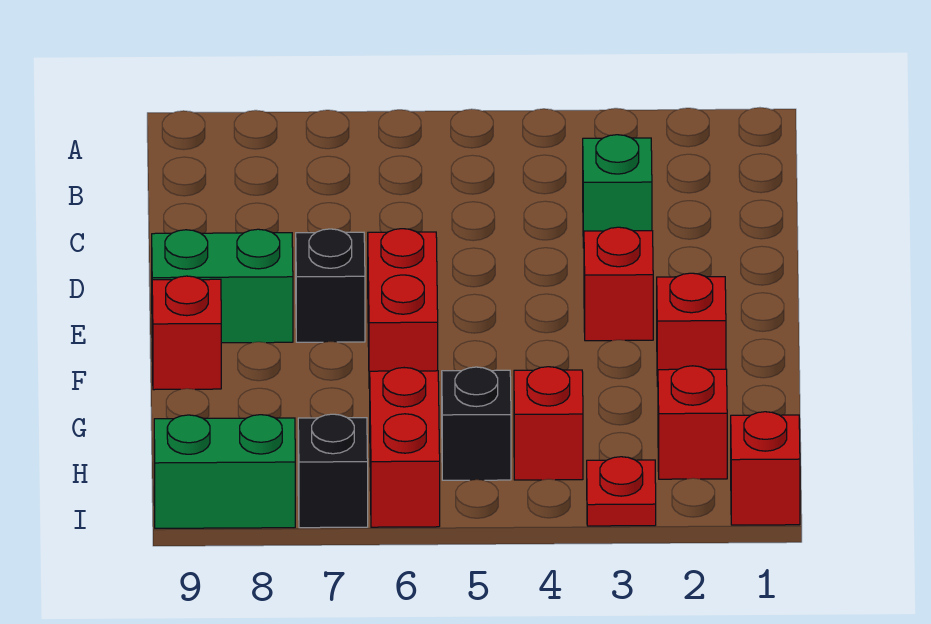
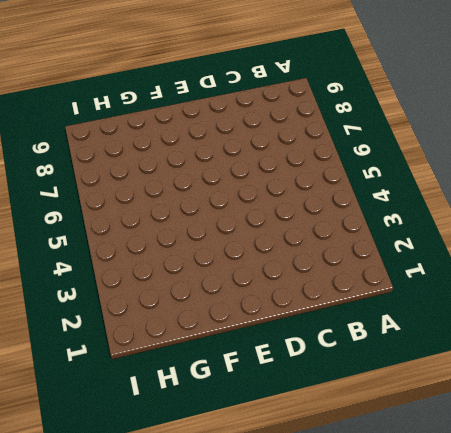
none -> green brick C3 level 1
none -> red brick E3 level 1
none -> red brick E6:F6 level 1

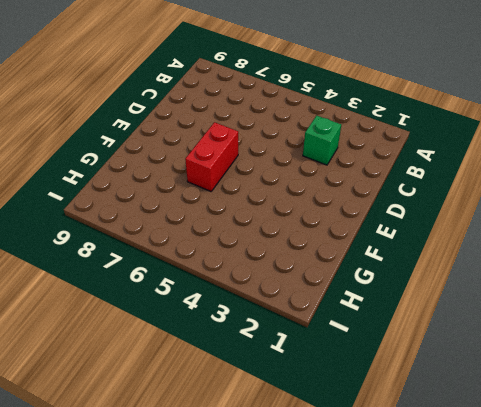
none -> red brick E3 level 1
none -> black brick E7 level 1
none -> green brick E8:E9 level 1

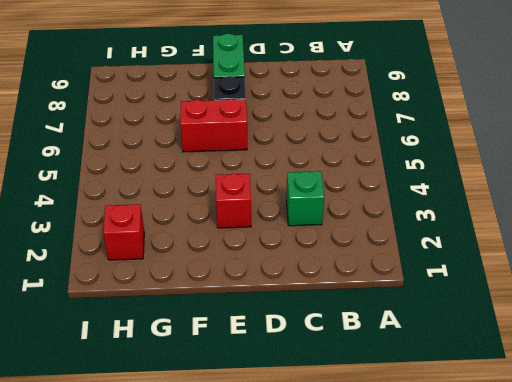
none -> red brick F2 level 1
none -> red brick F9 level 1
none -> red brick H4 level 1

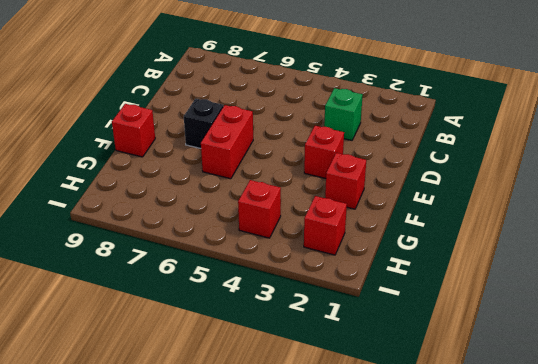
none -> green brick E8:E9 level 1
none -> black brick H5 level 1
none -> red brick H6:I6 level 1

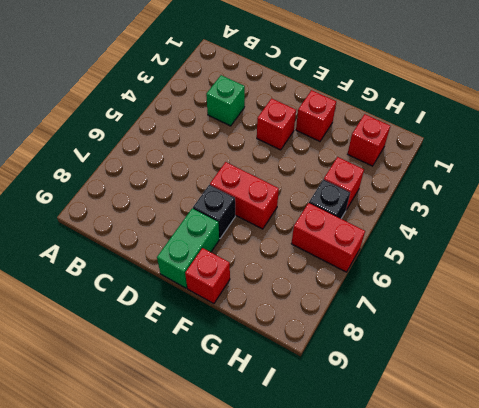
none -> red brick I1 level 1
none -> red plate I3 level 1
none -> black brick I7 level 1

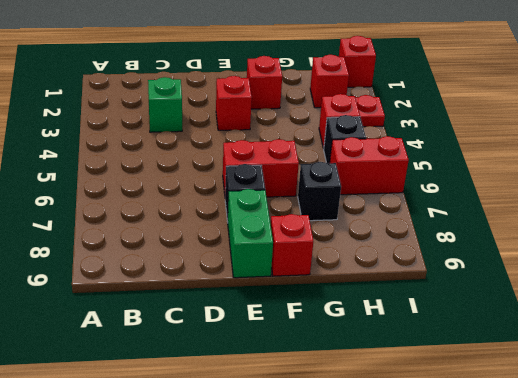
black brick G7 level 1 -> black brick I7 level 1
none -> green brick I8:I9 level 1

